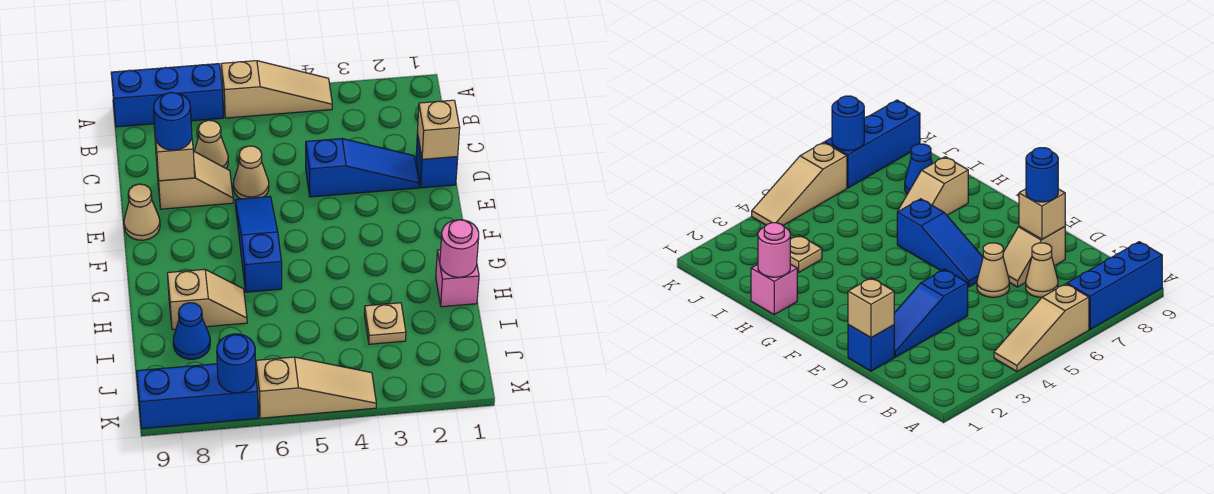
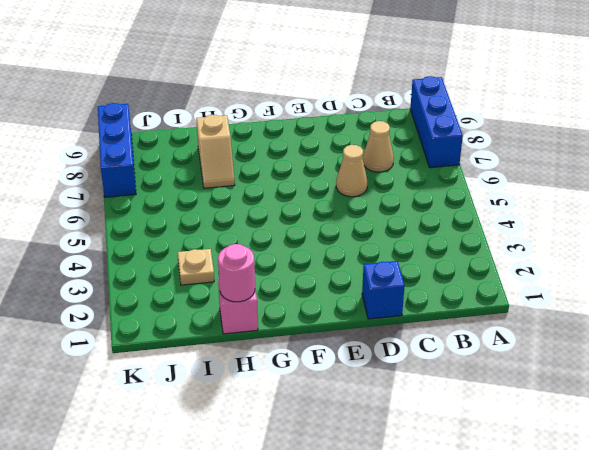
none -> tan slope A4:A6 level 1 top 6
none -> blue slope D2:D4 level 1 top 4
none -> tan slope D7:D8 level 1 top 8

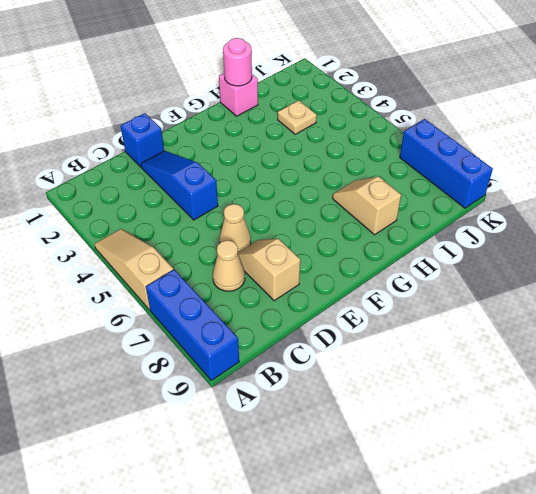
none -> blue slope E6:G6 level 1 top G
none -> tan cone E9 level 1
none -> blue cone I8 level 1

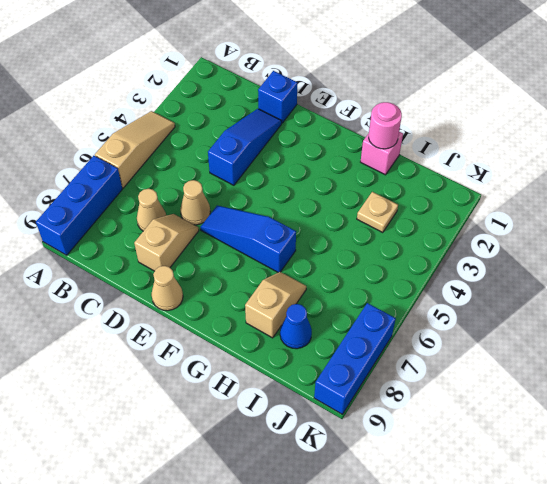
none -> tan slope K4:K6 level 1 top 6
none -> tan brick D1 level 2
none -> tan brick D8 level 2

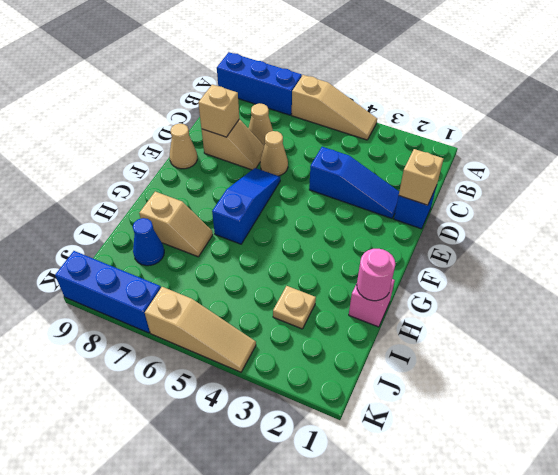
none -> blue round brick K7 level 2
none -> blue round brick D8 level 3

